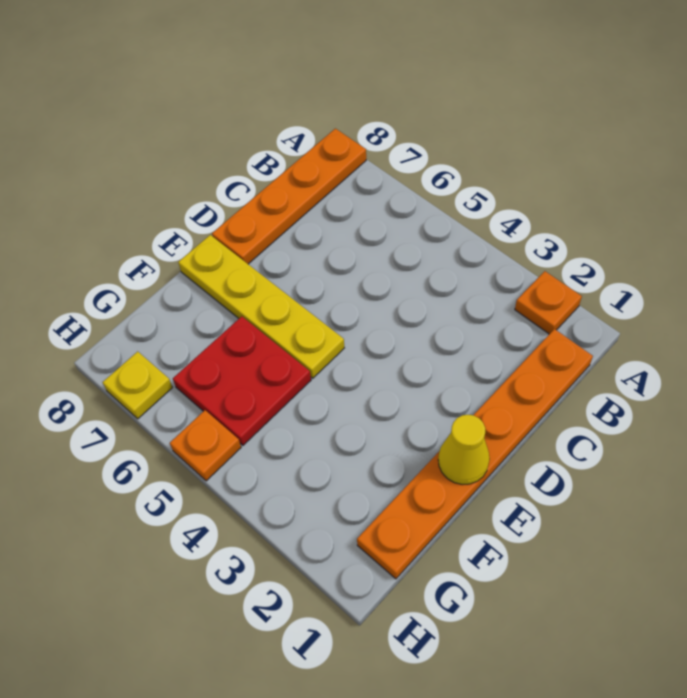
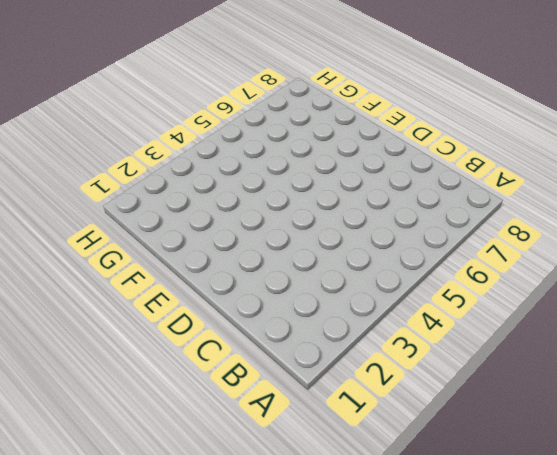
none -> orange plate A2 level 1
none -> orange plate A8:D8 level 1

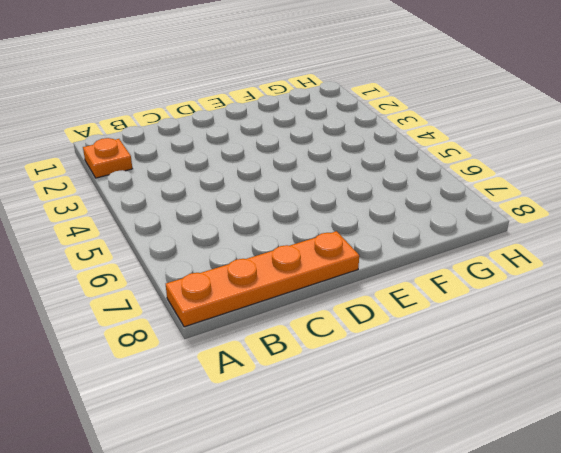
none -> orange plate B1:G1 level 1
none -> yellow plate E5:E8 level 1

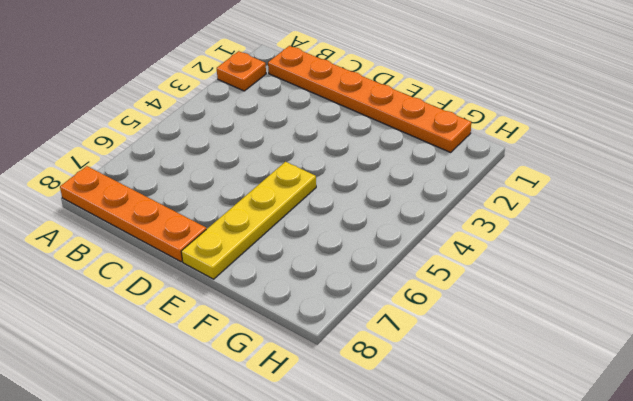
none -> red plate F5:G6 level 1
none -> orange plate H5 level 1

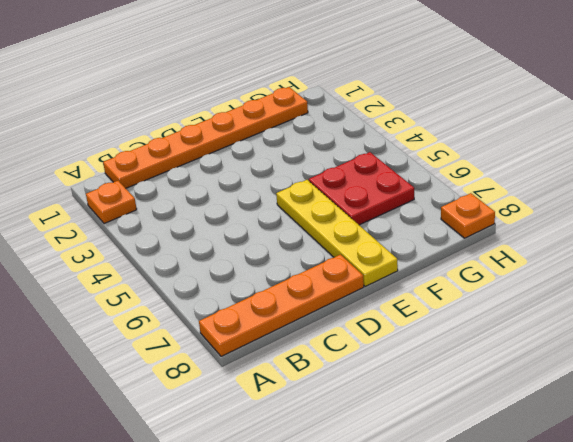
orange plate H8 level 1 -> orange plate H5 level 1
none -> yellow plate H7 level 1
none -> yellow cone E1 level 2

